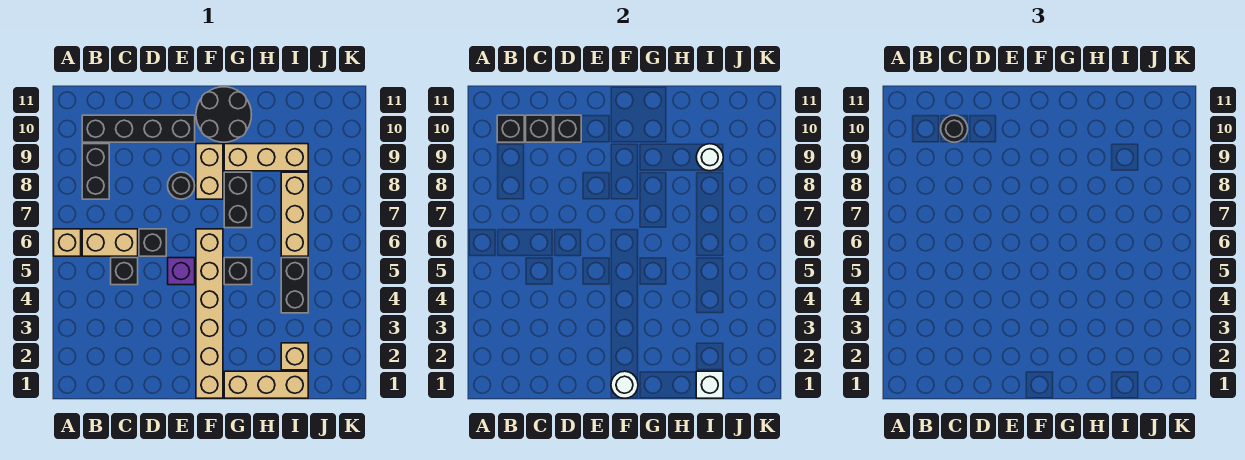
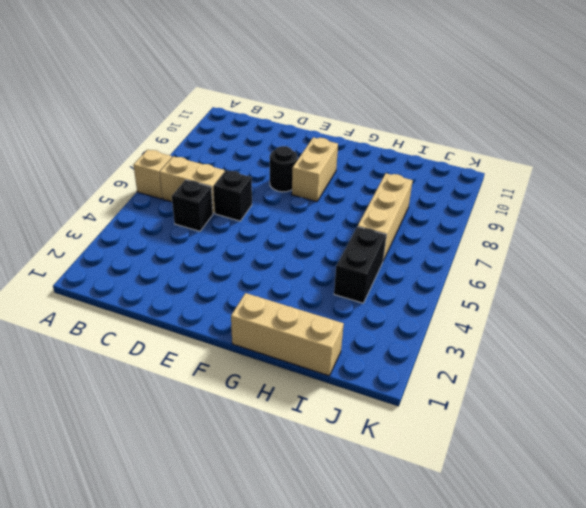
none -> black brick B8:B9 level 1
none -> black brick B10:E10 level 1
none -> purple brick E5 level 1

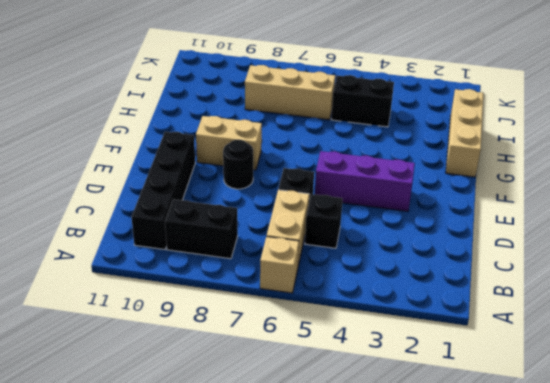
purple brick E3:E5 level 1 -> purple brick E5 level 1
none -> tan brick F1:F6 level 1
none -> black round brick F10:G11 level 1
none -> black brick G5 level 1

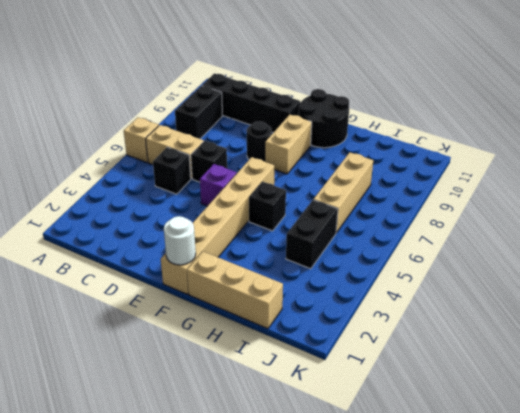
none -> black brick G7:G8 level 1
none -> tan brick G9:I9 level 1
none -> tan brick I2 level 1

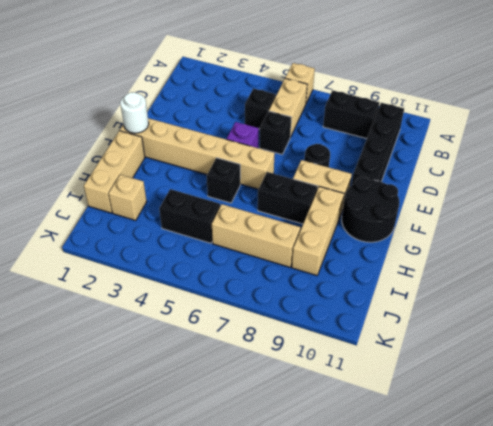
none -> black brick B10 level 2
none -> black brick C10 level 2
none -> black brick D10 level 2

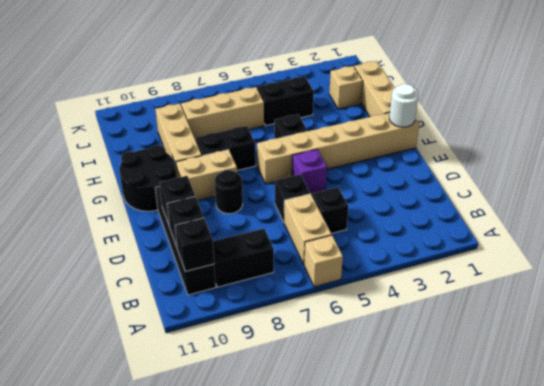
none -> white brick I1 level 2
none -> white round brick I9 level 2
none -> black round brick C10 level 3

